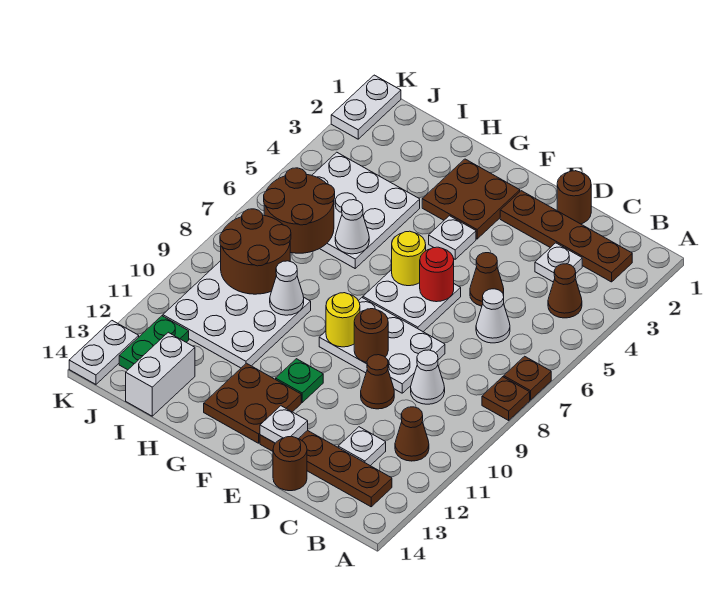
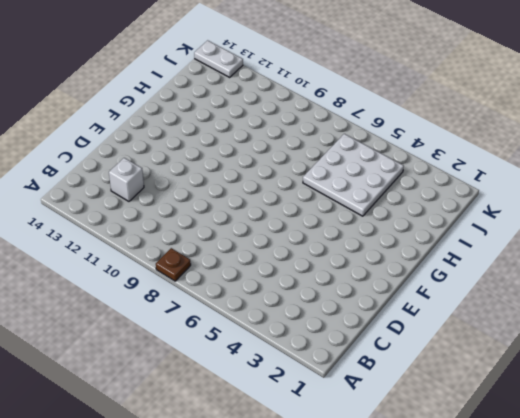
white brick C12 level 1 -> white plate C12 level 1
none -> brown plate A7 level 1
none -> brown plate B2:E2 level 1
none -> brown cone B4 level 1
none -> brown cone B11 level 1

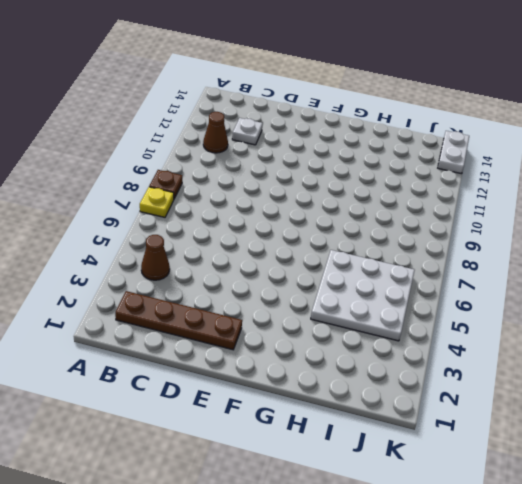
yellow plate A7 level 1 -> brown plate A7 level 1
none -> brown plate B13:E13 level 1
none -> white plate C3 level 1
none -> white cone C6 level 1
none -> white cone C9 level 1

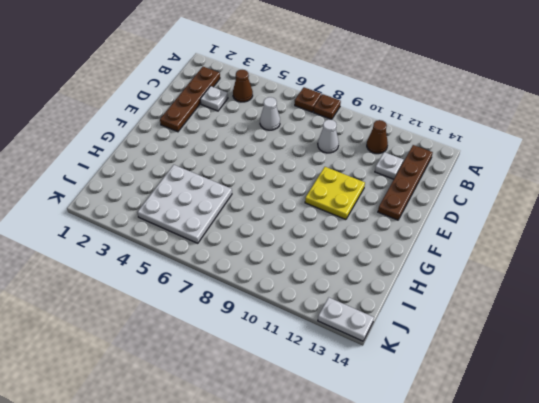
yellow plate E10:F11 level 1 -> green plate F11 level 1
none -> brown round brick D1 level 1
none -> brown cone D5 level 1
none -> white plate D8:F9 level 1
none -> brown cone D10 level 1

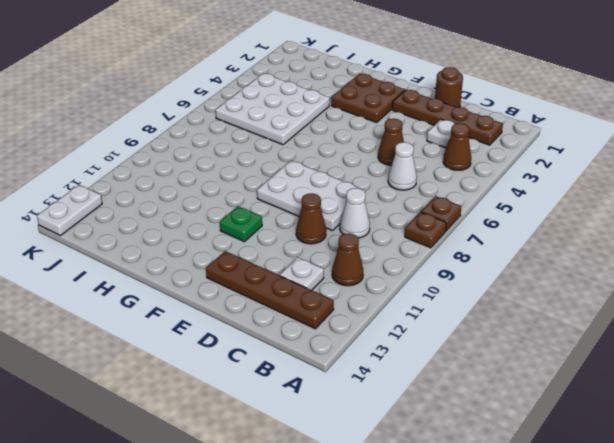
none -> brown round brick D14 level 1
none -> white plate E6:F7 level 1
none -> white plate F4 level 1
none -> brown plate F12:G13 level 1

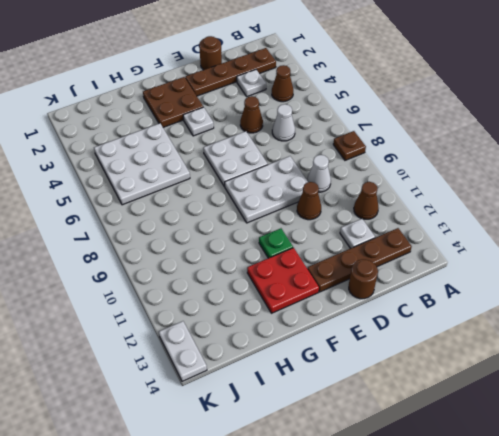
red plate F12:G13 level 1 -> brown plate F12:G13 level 1
none -> brown plate A7 level 1
none -> white plate H9:J11 level 1
none -> white brick I13:I14 level 1
none -> green plate J12:J13 level 1

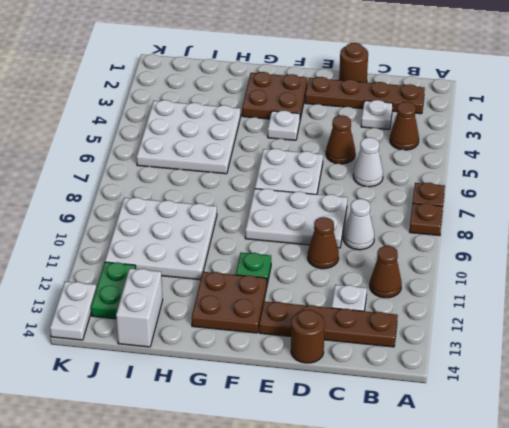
none -> white plate K1:K2 level 1
none -> red round brick E6 level 2
none -> brown round brick E9 level 2
none -> white plate E13 level 2

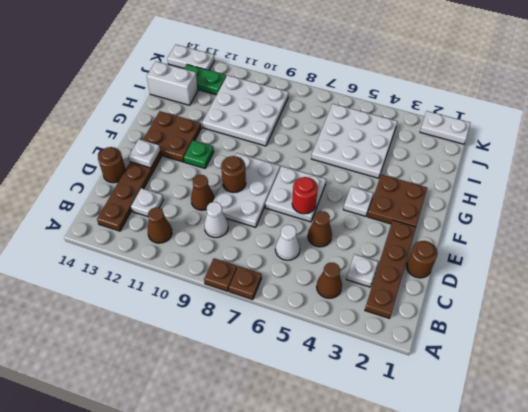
none -> yellow round brick F6 level 2
none -> yellow round brick F9 level 2
none -> white cone H6 level 2
none -> white cone H9 level 2

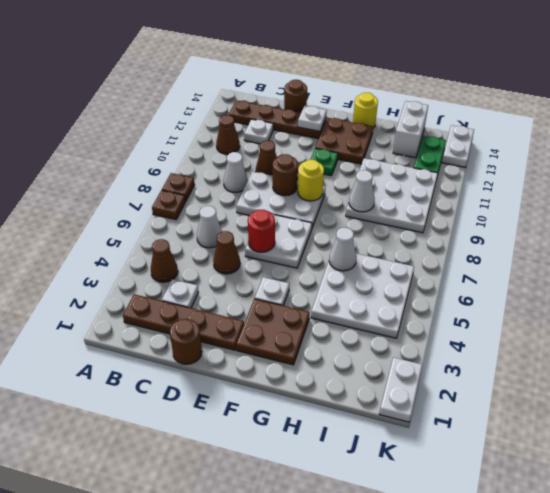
yellow round brick G14 level 1 -> yellow round brick F6 level 2
none -> brown round brick I6:J7 level 2
none -> brown round brick I8:J9 level 2

